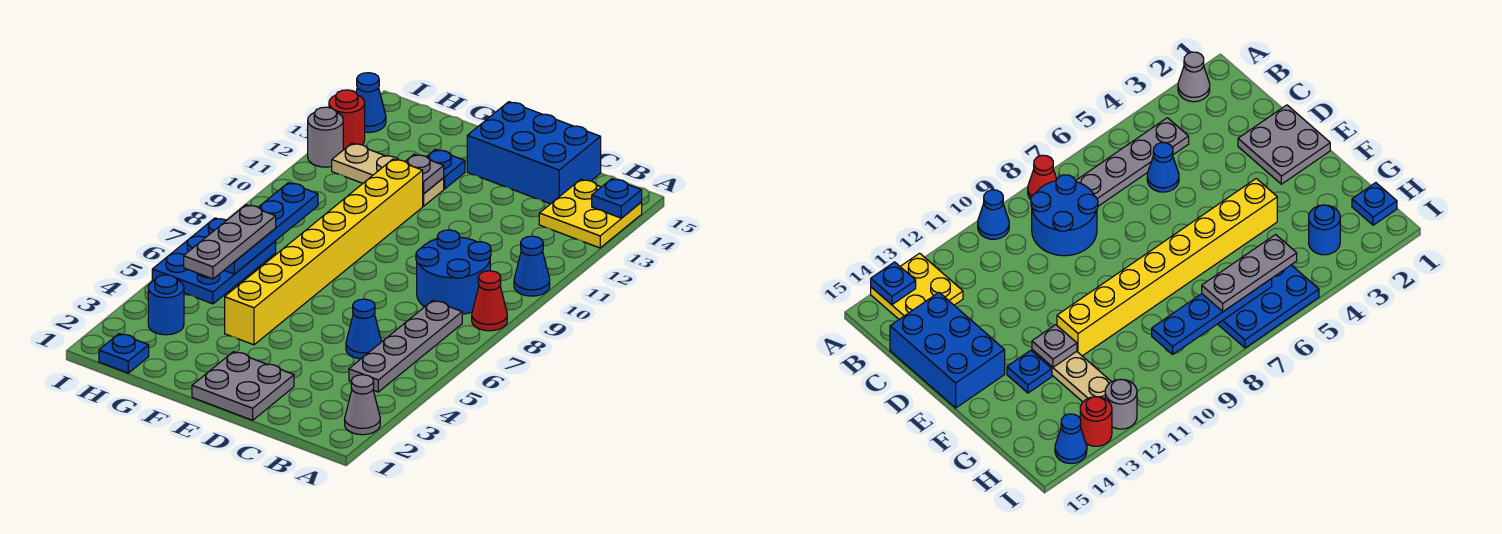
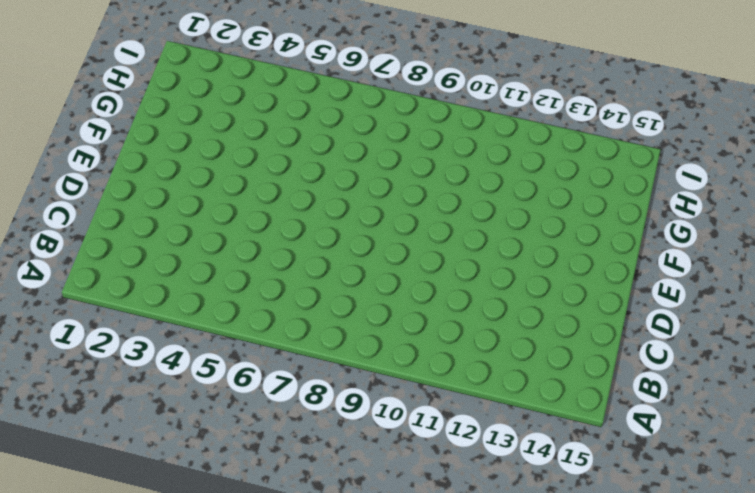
none -> grey cone A2 level 1
none -> red cone A8 level 1
none -> blue cone A10 level 1

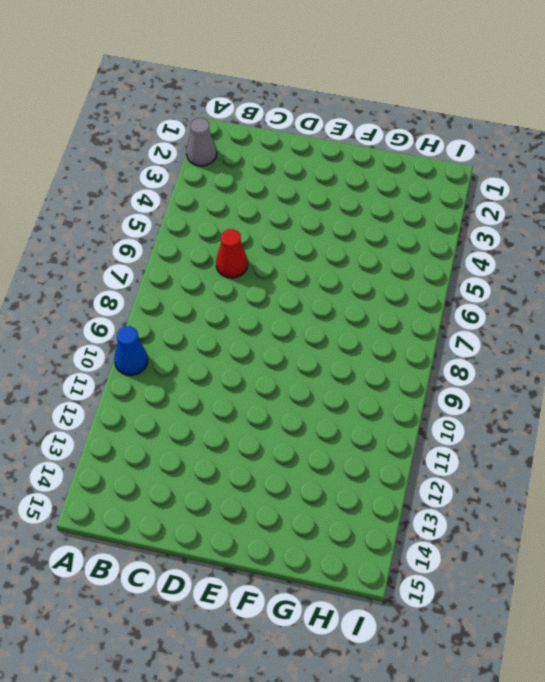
red cone C6 level 1 -> red cone A8 level 1
none -> yellow plate A13:B14 level 1
none -> grey plate B4:B7 level 1
none -> blue round brick B8:C9 level 1

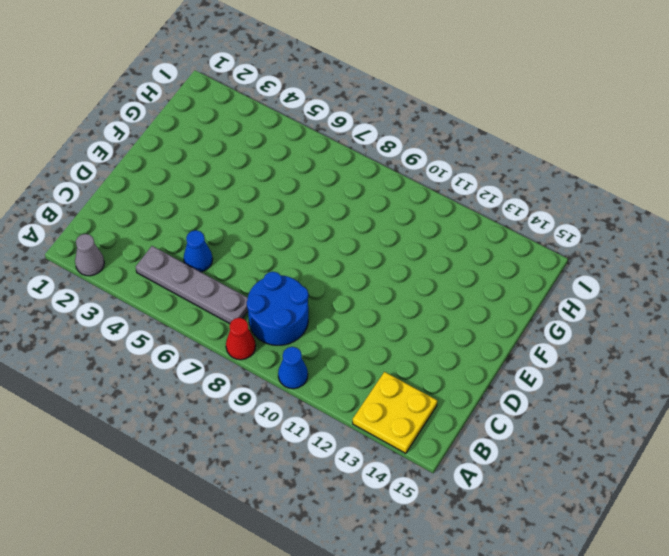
none -> blue brick C14:E15 level 1
none -> grey plate D1:E2 level 1
none -> yellow brick F4:F11 level 1

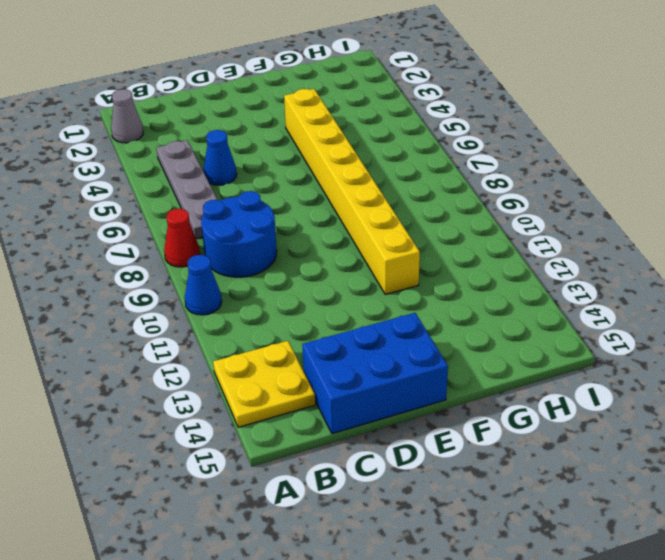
none -> grey plate D1:E2 level 1
none -> tan plate F12:H12 level 1
none -> blue plate F13 level 1

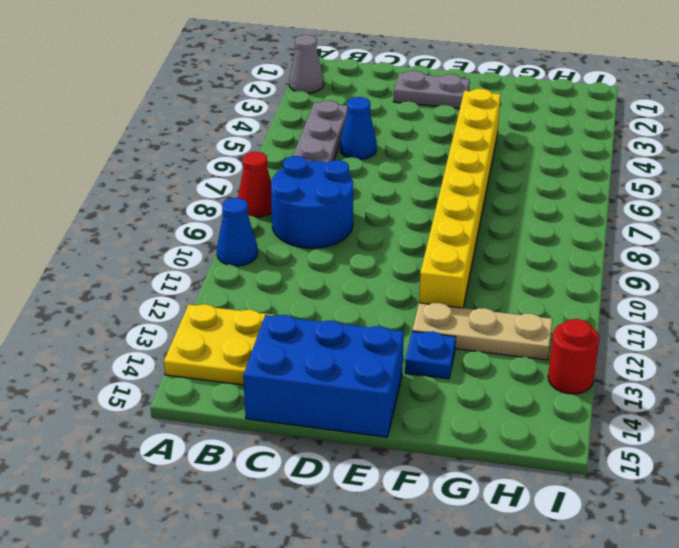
grey plate D2:E2 level 1 -> grey plate D1:E2 level 1
none -> blue plate H1 level 1
none -> blue round brick H3 level 1
none -> blue plate H5:I7 level 1

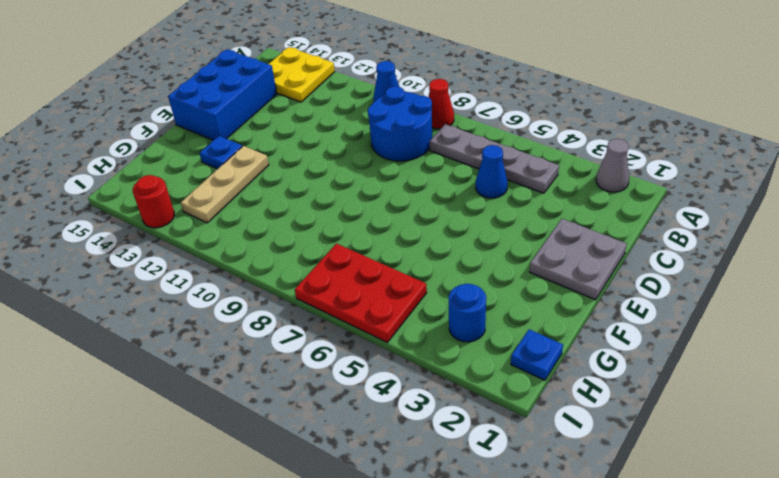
red plate H5:I7 level 1 -> blue plate H5:I7 level 1
none -> yellow brick F4:F11 level 1
none -> grey round brick I12 level 1
none -> blue cone I14 level 1

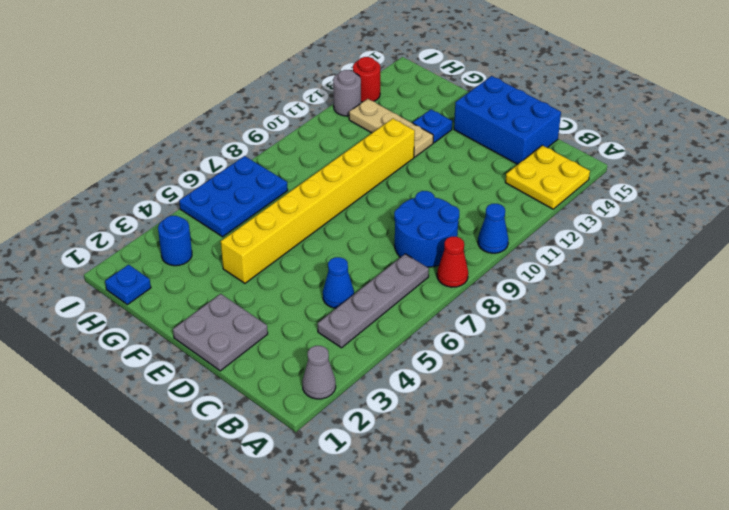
none -> blue cone I14 level 1
none -> blue plate A14 level 2
none -> grey plate F12 level 2

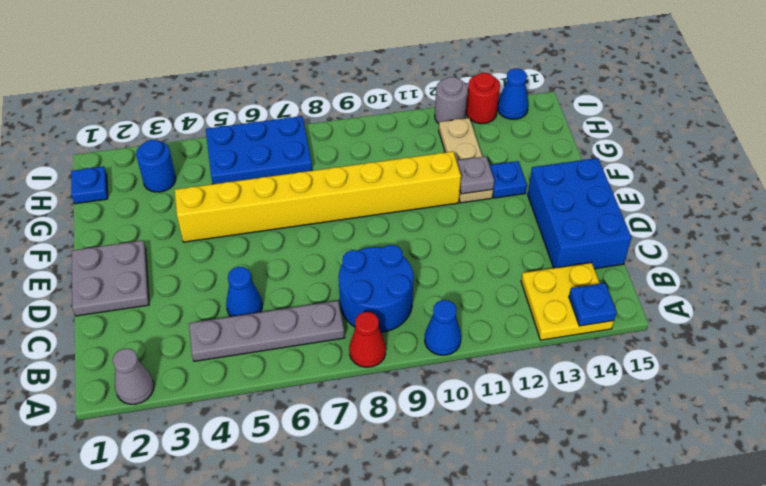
none -> blue plate H6:H9 level 2
none -> grey plate H5:H7 level 3

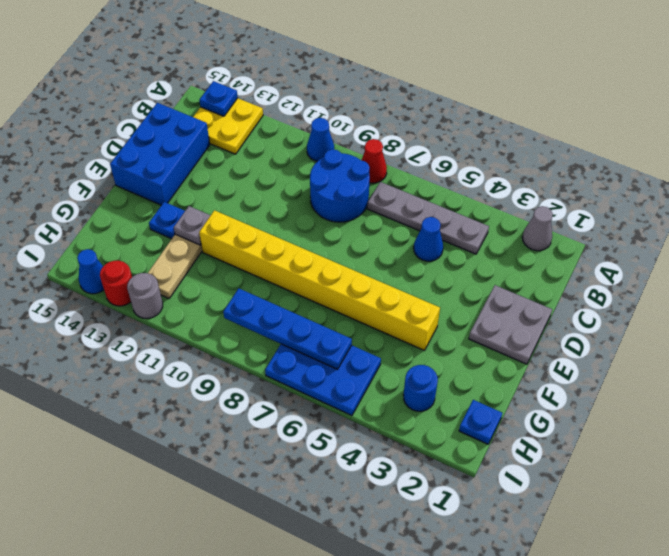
none -> grey plate H5:H7 level 3

